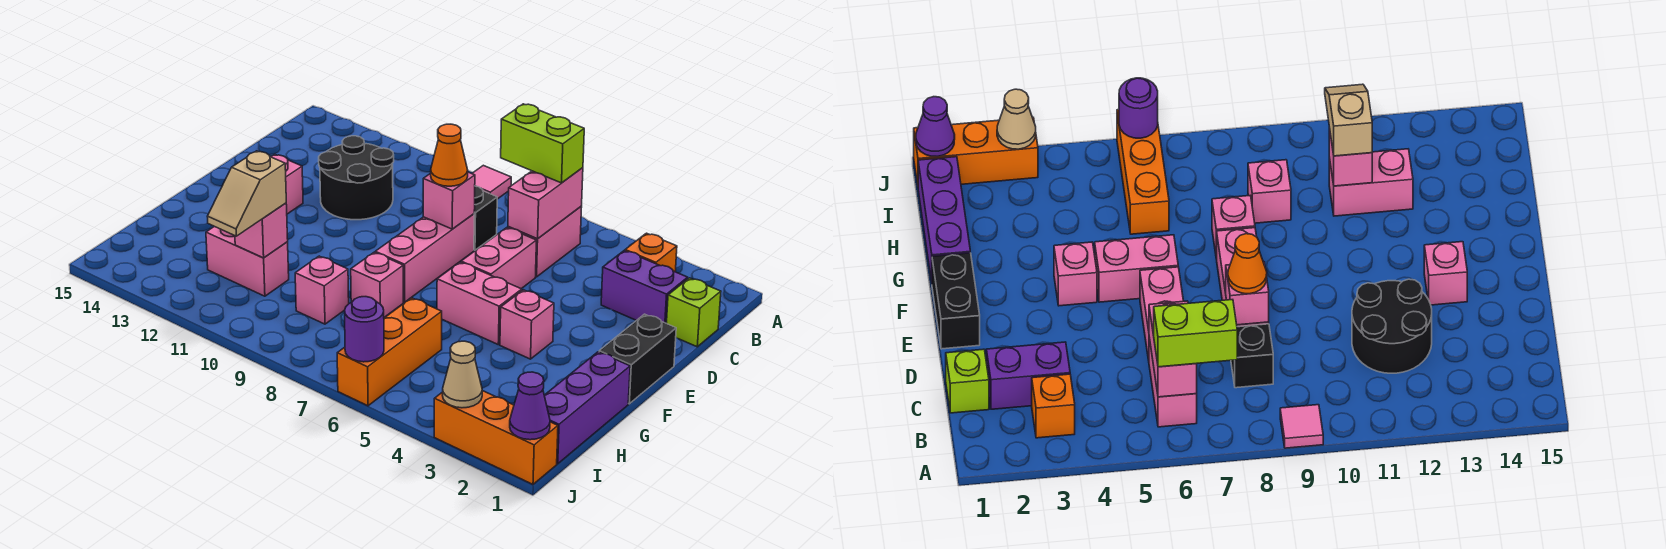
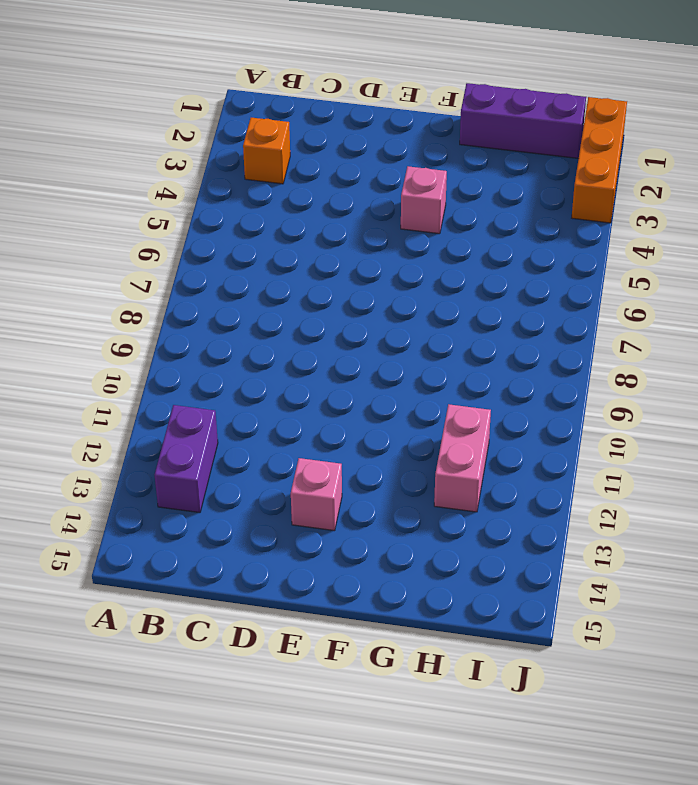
purple brick B12:B13 level 1 -> purple brick C2:C3 level 1
none -> pink tile A9 level 1
none -> pink brick B6:C6 level 1
none -> lime brick C1 level 1

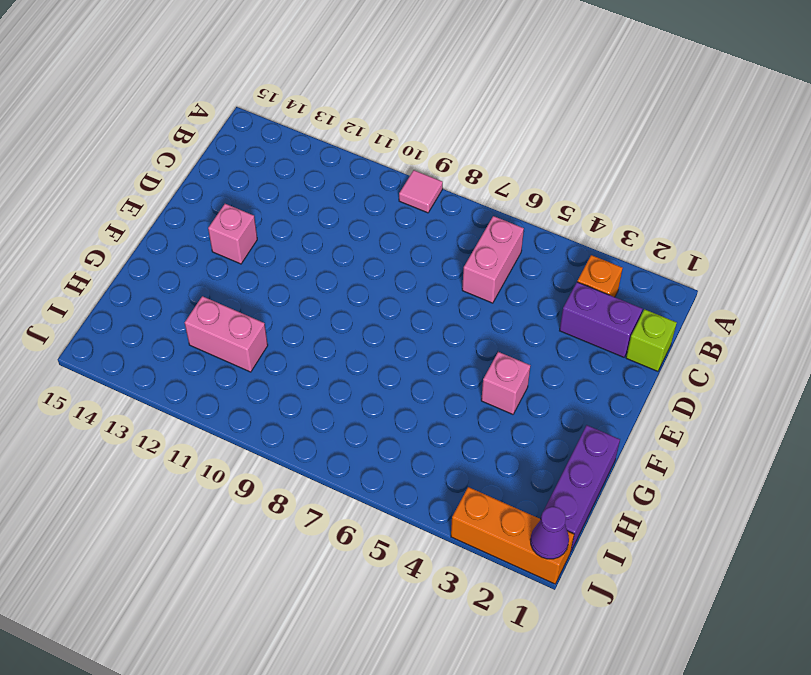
none -> black brick C8 level 1
none -> black round brick C11:D12 level 1
none -> pink brick D6:E6 level 1

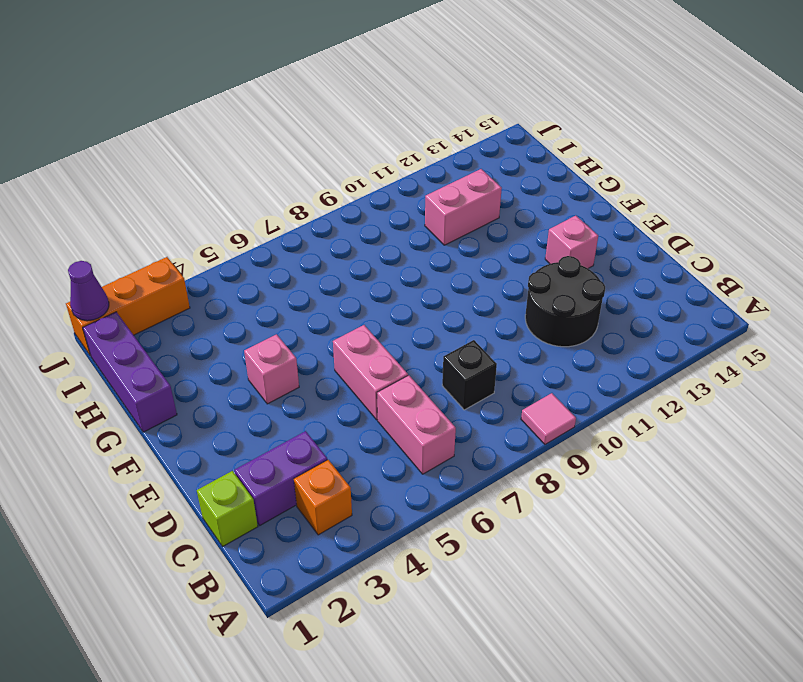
none -> pink brick D8:F8 level 1
none -> black brick E1:F1 level 1
none -> pink brick F5:F6 level 1

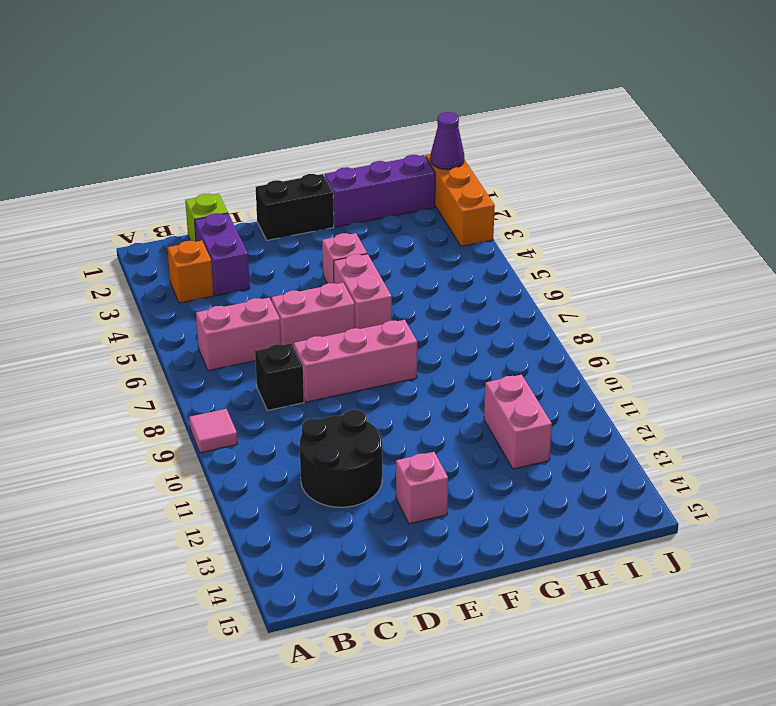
none -> pink brick G8 level 1
none -> orange brick H6:J6 level 1
none -> pink brick H9 level 1

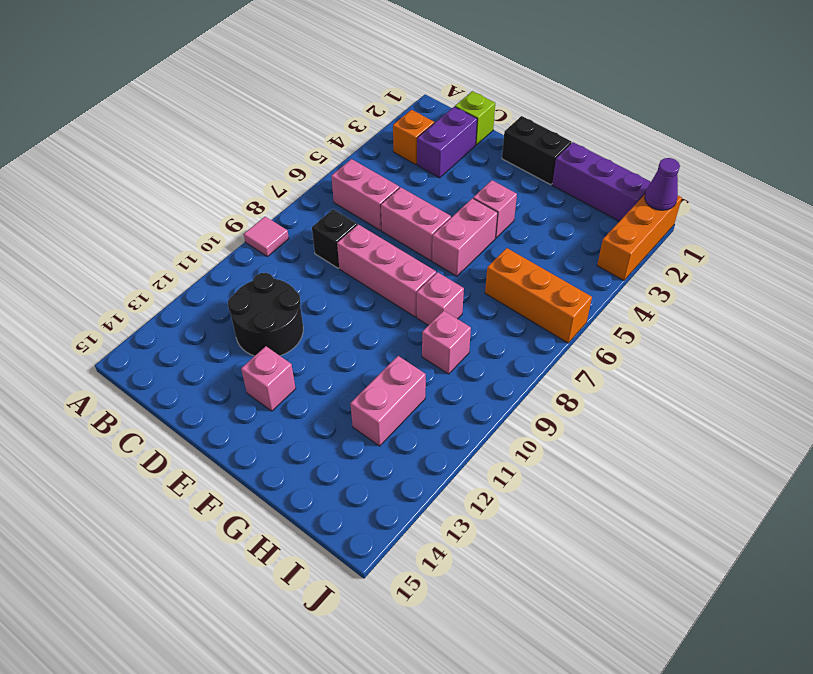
none -> pink brick B6:C6 level 2
none -> pink brick D8 level 2
none -> pink brick H11 level 2

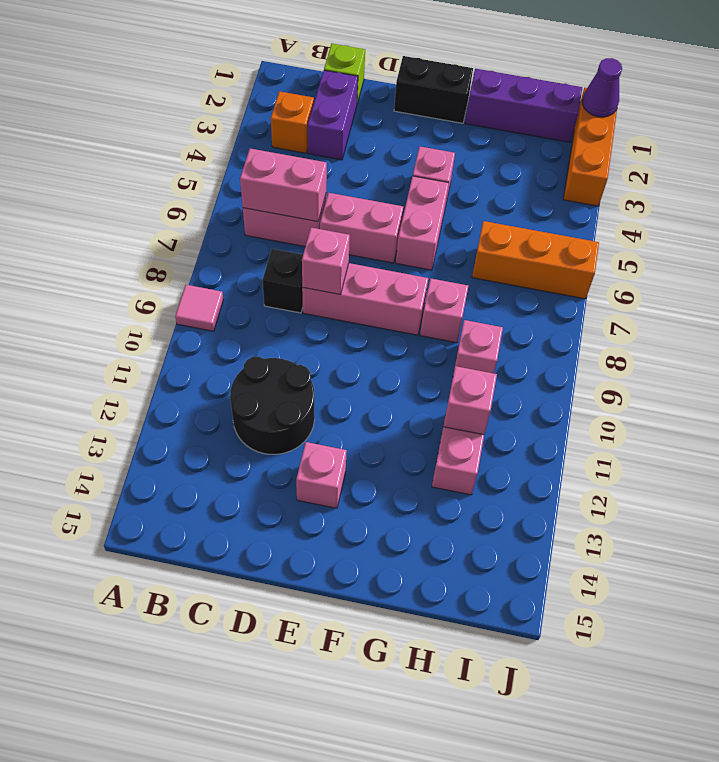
none -> tan cone J3 level 2
none -> purple round brick J6 level 2
none -> lime brick B6:B7 level 3

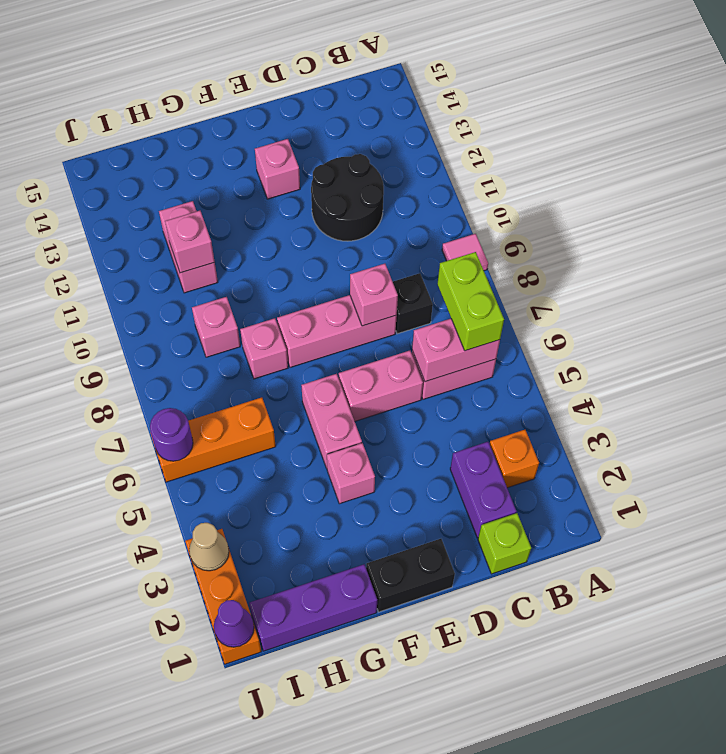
none -> orange cone D8 level 3
none -> tan slope H11:I11 level 3 top H

